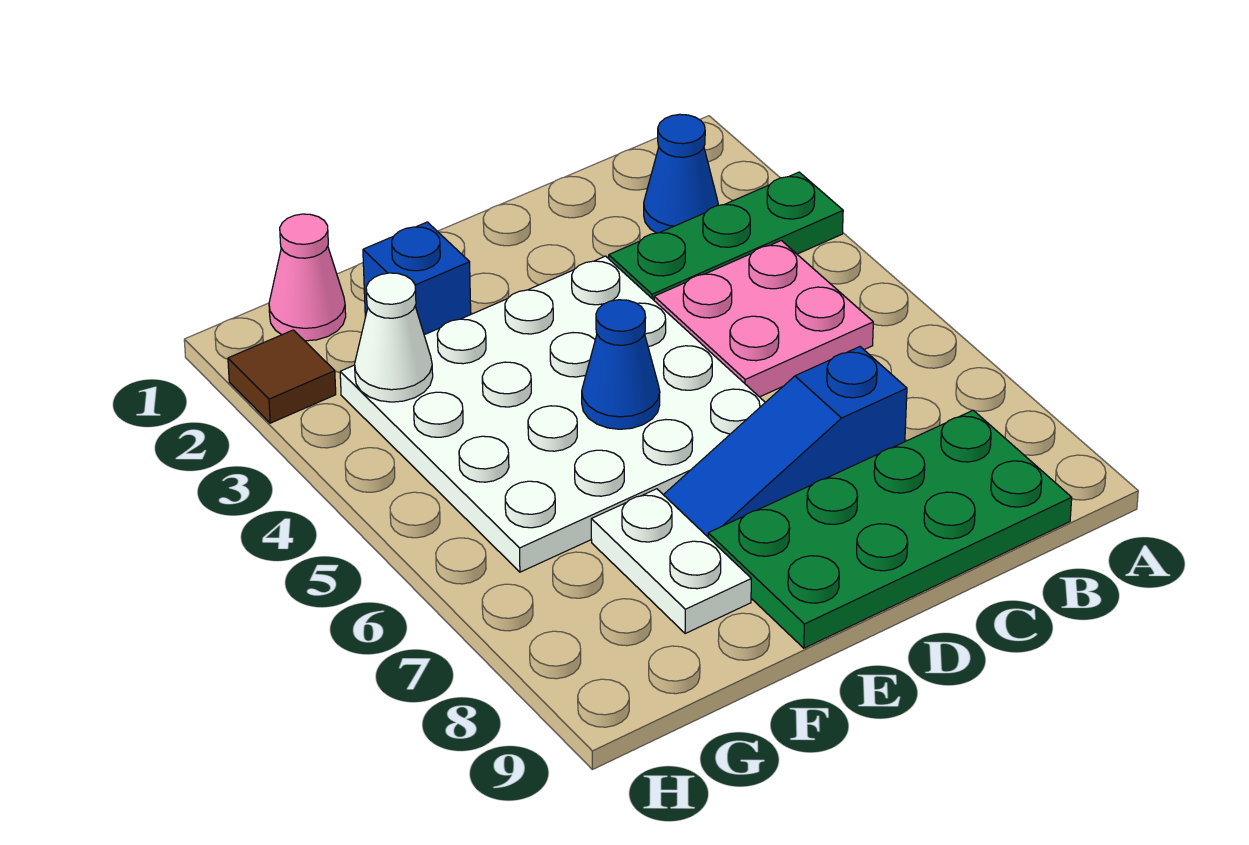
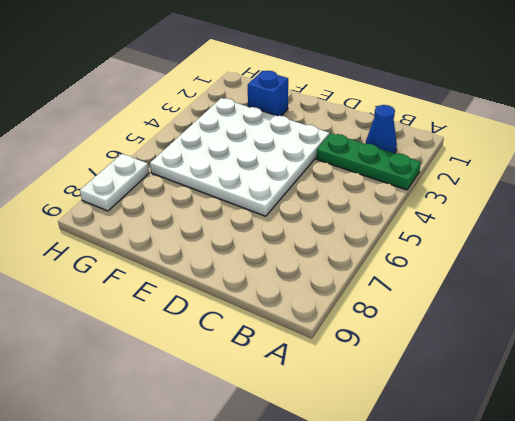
white plate H7:H8 level 1 -> white plate F7:F8 level 1
none -> pink plate B4:C5 level 1
none -> green plate B8:E9 level 1
none -> blue slope C7:E7 level 1 top C

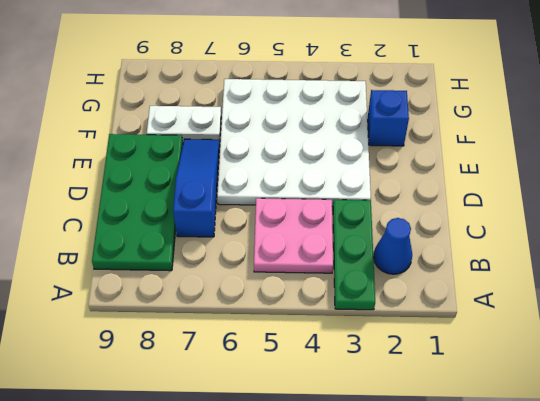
none -> pink cone G1 level 1
none -> brown tile H2 level 1
none -> blue cone E5 level 2

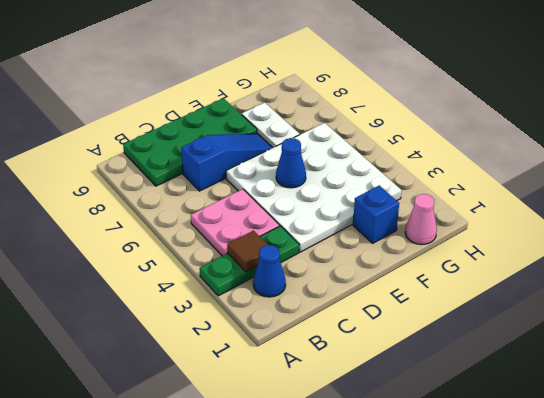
brown tile B3 level 2 -> brown tile H2 level 1
none -> white cone G3 level 2

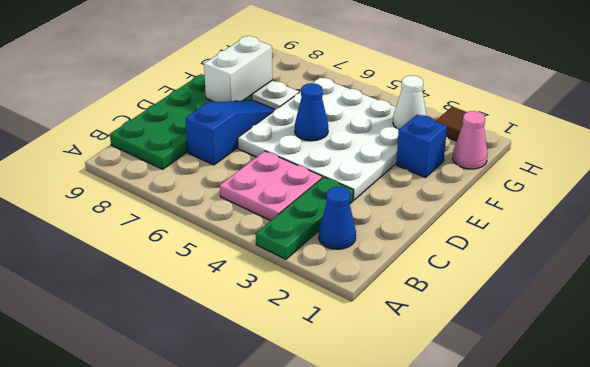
white brick E8:F8 level 2 -> none

